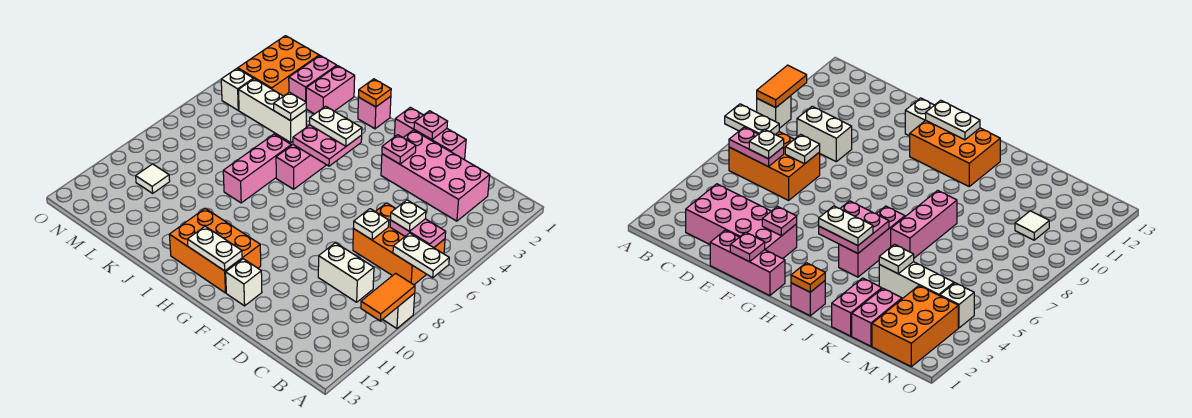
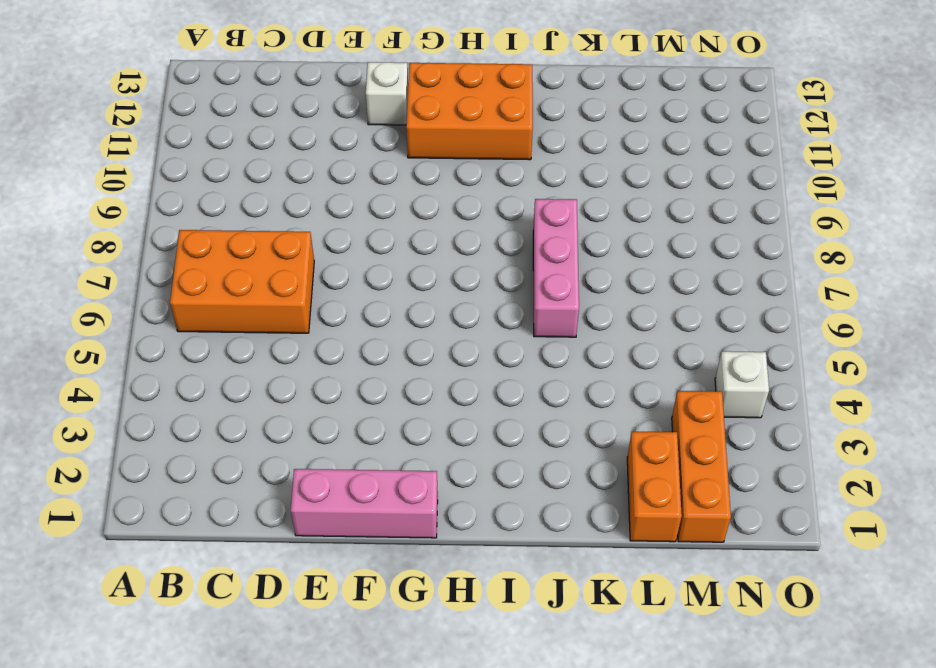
orange brick L1:L2 level 1 -> pink brick L1:L2 level 1
orange brick M1:M3 level 1 -> orange brick M1:N3 level 1
none -> white brick A9 level 1
none -> pink brick C2:F3 level 1
none -> white brick C9:D9 level 1

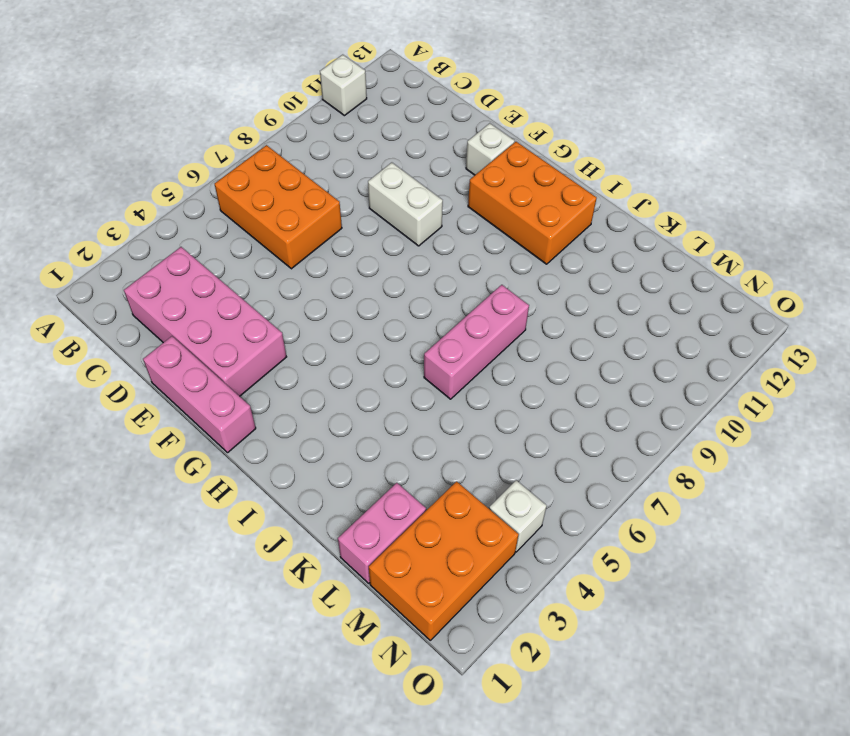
white brick A11 level 1 -> white brick A9 level 1
white brick E9:F9 level 1 -> white brick C9:D9 level 1
none -> pink brick I1 level 1
none -> pink brick I4:I6 level 1
none -> pink brick K1:K2 level 1

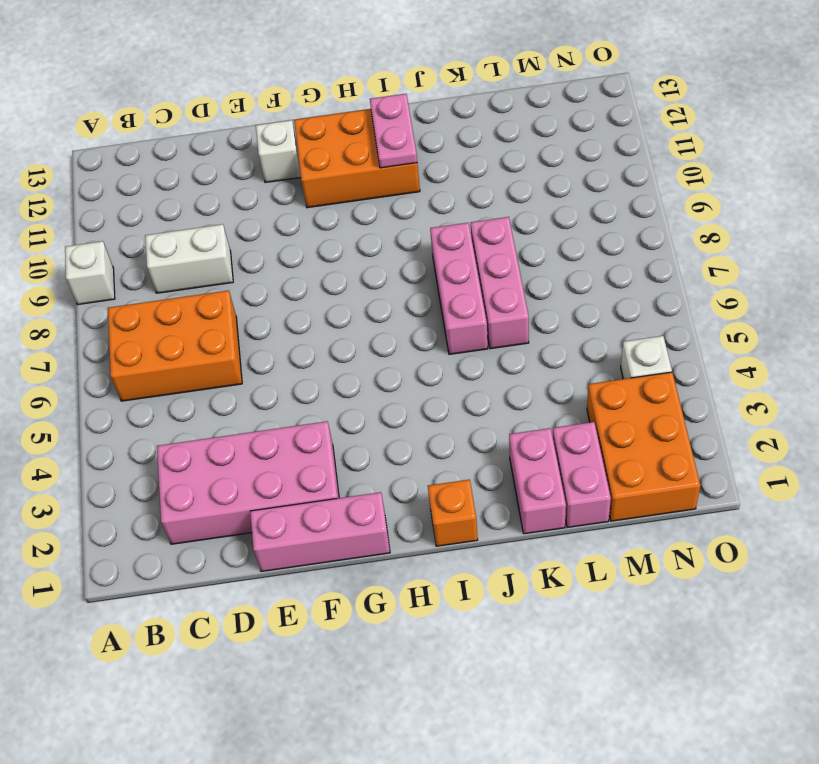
orange brick I1 level 1 -> pink brick I1 level 1
pink plate I11:I12 level 2 -> pink plate B6:C6 level 2
pink brick K6:K8 level 1 -> pink brick I4:I6 level 1
none -> white brick K4:M4 level 1
none -> white tile M10 level 1
none -> white plate A7:B7 level 2

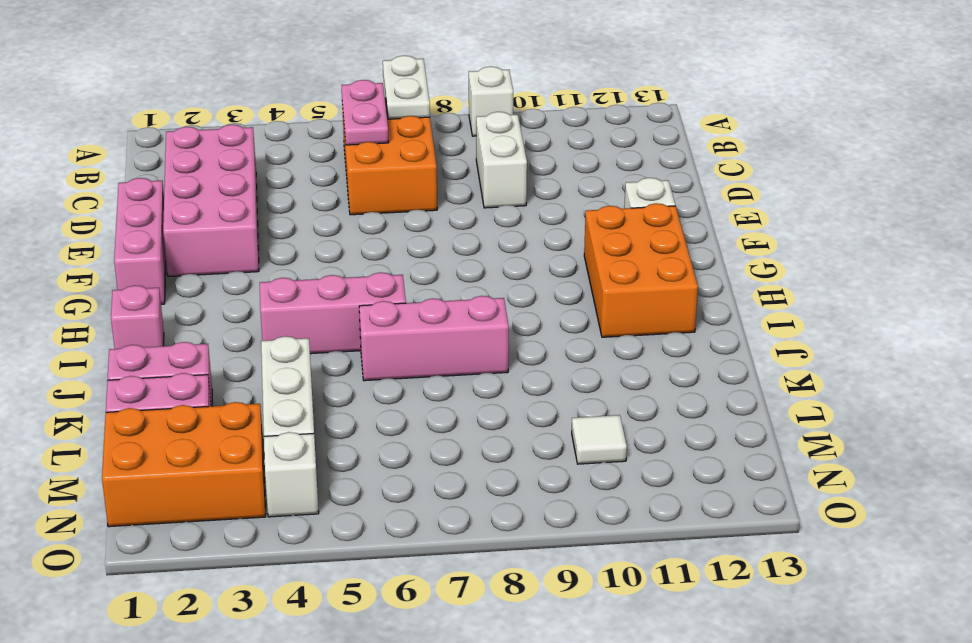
none -> orange tile A9:A10 level 2
none -> white plate D7 level 2
none -> pink plate F1 level 2

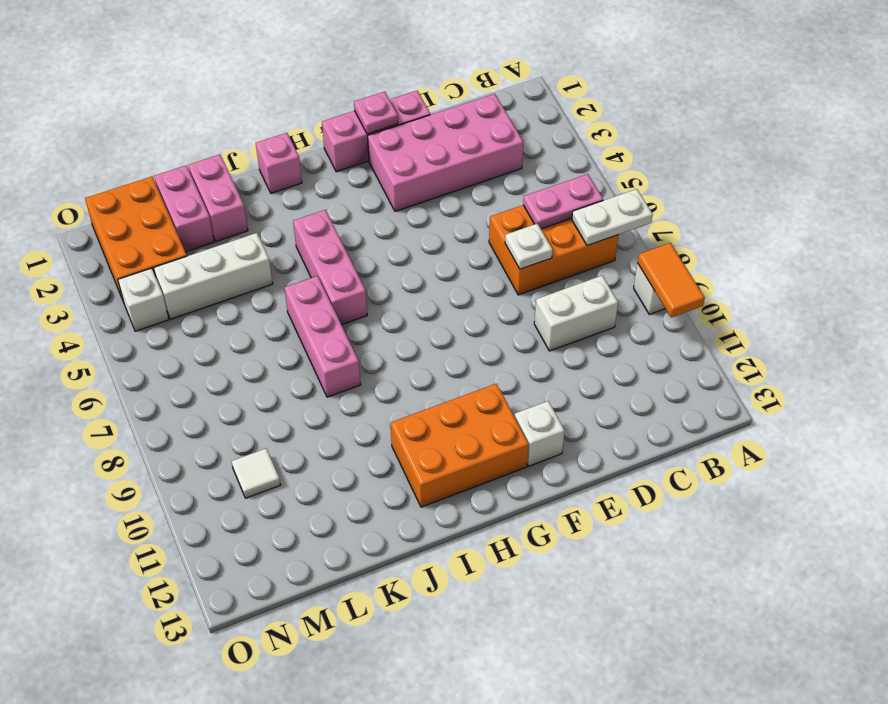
none -> pink plate F3 level 2
none -> white plate G12:H12 level 2
none -> pink plate H4:I5 level 2

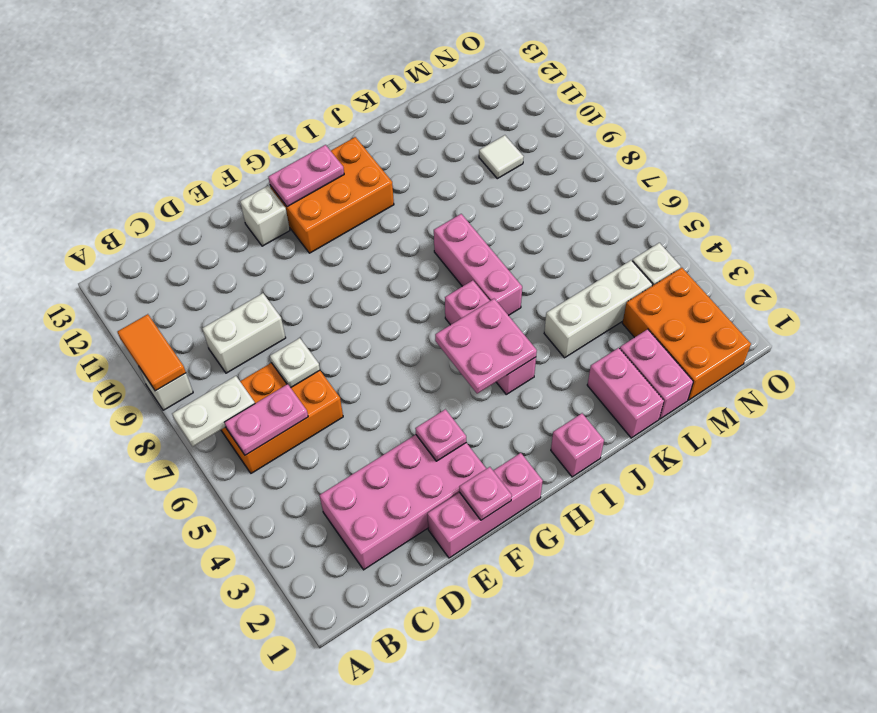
pink plate G12:H12 level 2 -> white plate G12:H12 level 2
none -> orange plate I1 level 2
none -> white plate K4 level 2
none -> white plate C6 level 3

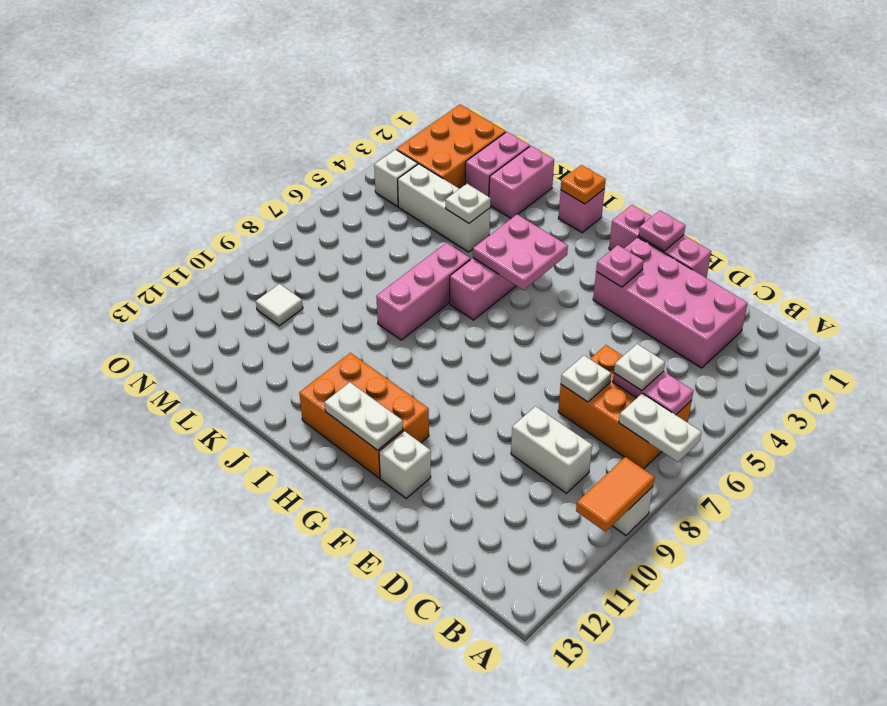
none -> white plate H4:I4 level 3

